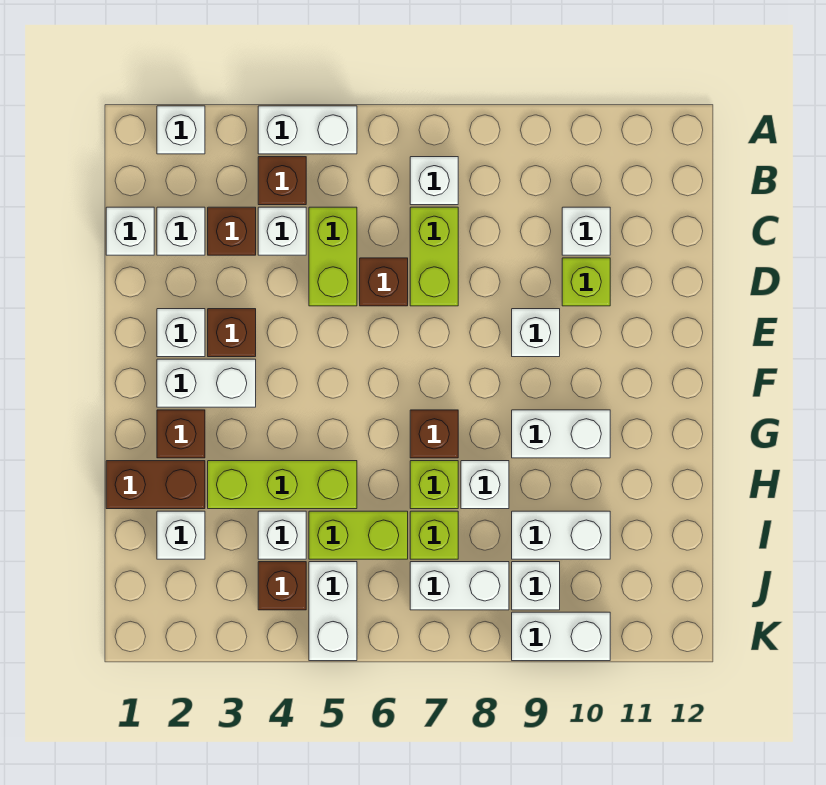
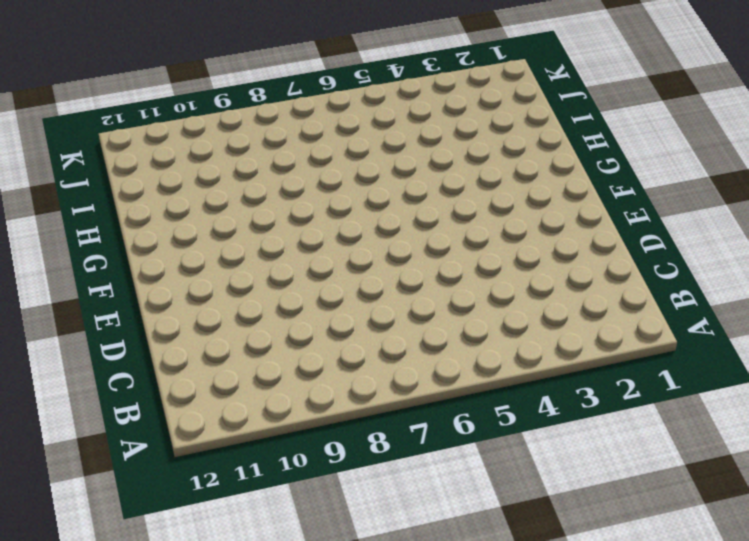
none -> white brick A2 level 1
none -> white brick A4:A5 level 1
none -> brown brick B4 level 1
none -> white brick B7 level 1

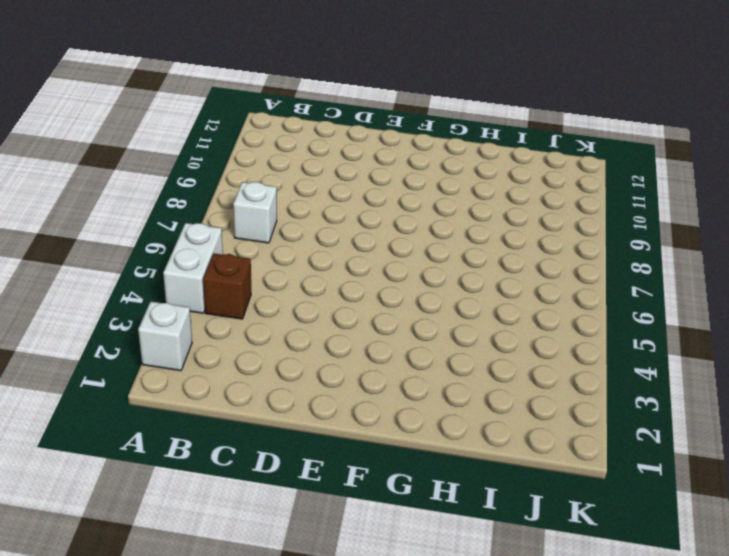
none -> white brick C1 level 1
none -> white brick C2 level 1
none -> brown brick C3 level 1
none -> white brick C4 level 1

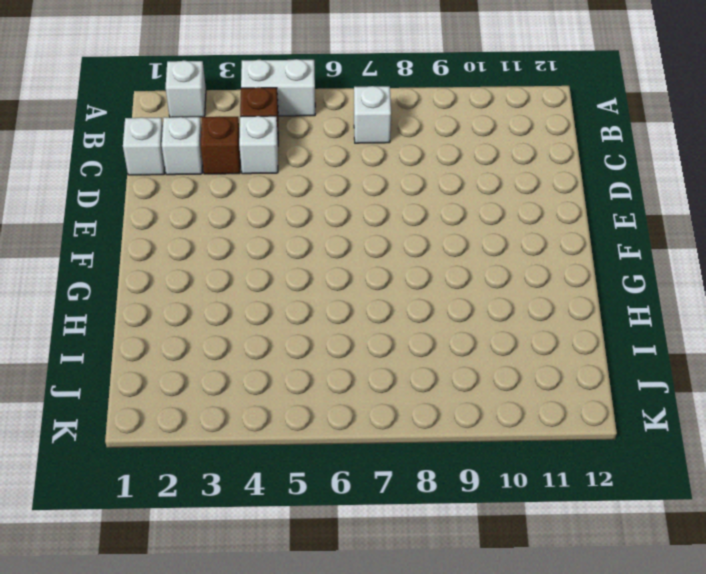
none -> lime brick C5:D5 level 1
none -> lime brick C7:D7 level 1
none -> white brick C10 level 1
none -> brown brick D6 level 1

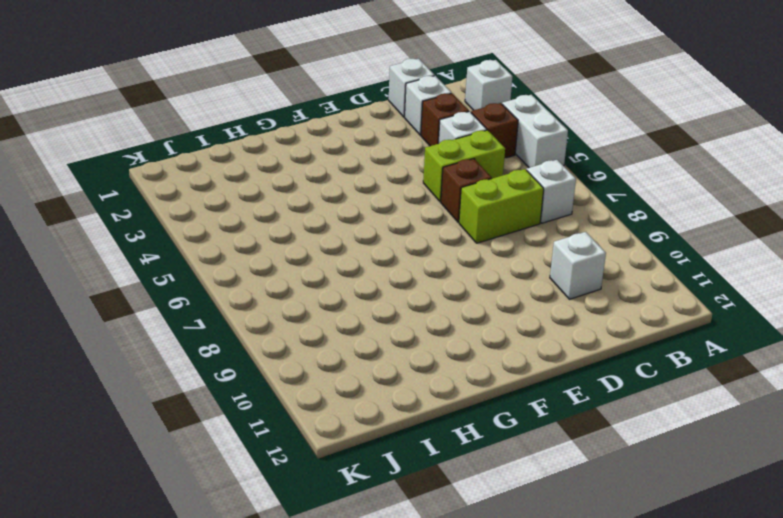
none -> lime brick D10 level 1
none -> white brick E2 level 1
none -> brown brick E3 level 1
none -> white brick E9 level 1

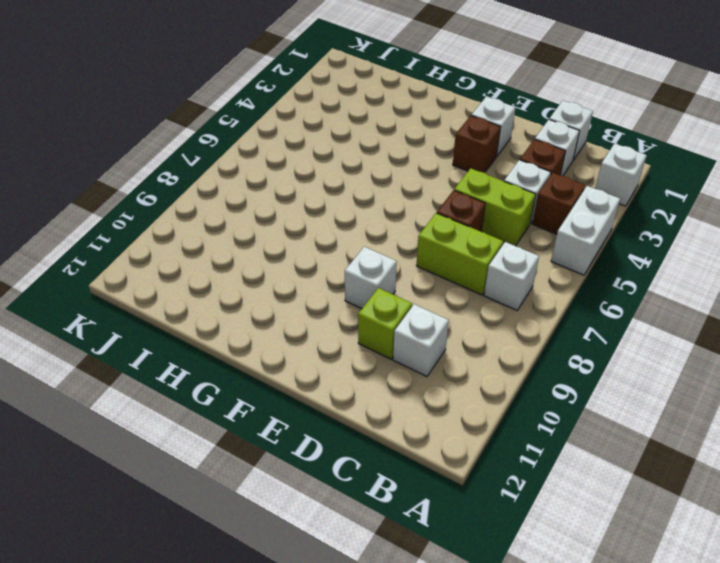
none -> white brick F2:F3 level 1
none -> brown brick G2 level 1
none -> brown brick G7 level 1
none -> white brick G9:G10 level 1

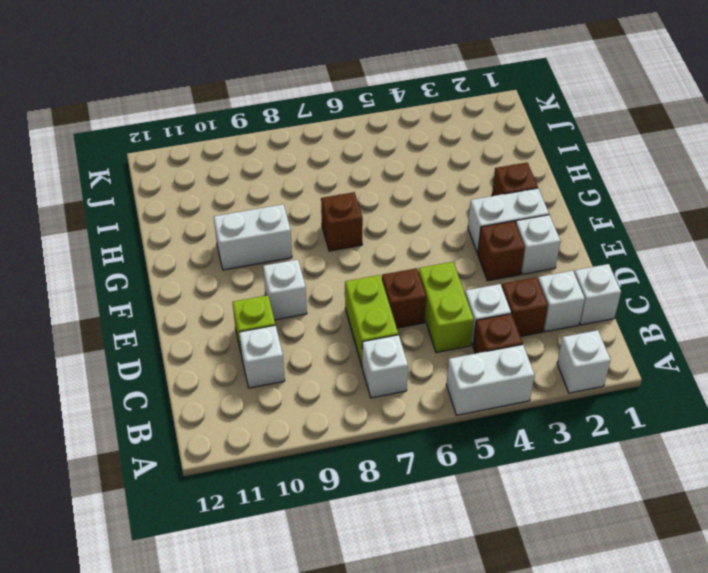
none -> brown brick H1:H2 level 1
none -> lime brick H3:H5 level 1
none -> lime brick H7 level 1
none -> white brick H8 level 1

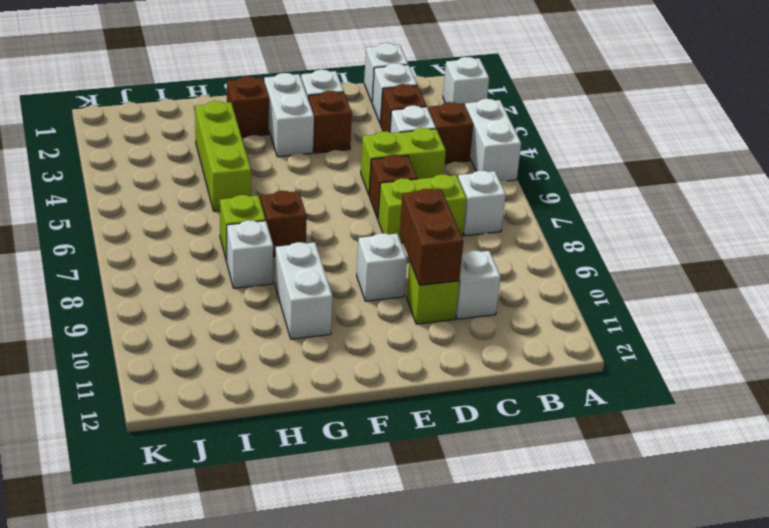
brown brick D9:D10 level 2 -> brown brick H1:H2 level 1
none -> white brick I2 level 1
none -> white brick I4 level 1
none -> lime brick I5:I6 level 1
none -> lime brick I7 level 1

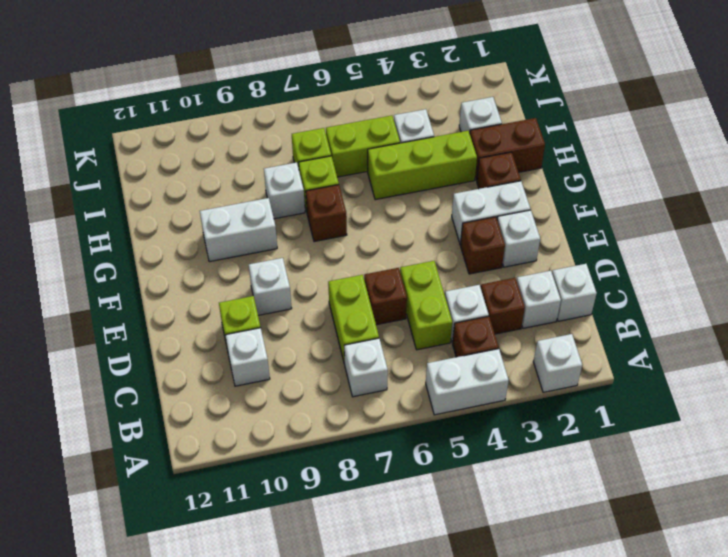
none -> white brick I9:I10 level 1
none -> brown brick J4 level 1
none -> white brick J5:K5 level 1
none -> white brick J7:J8 level 1

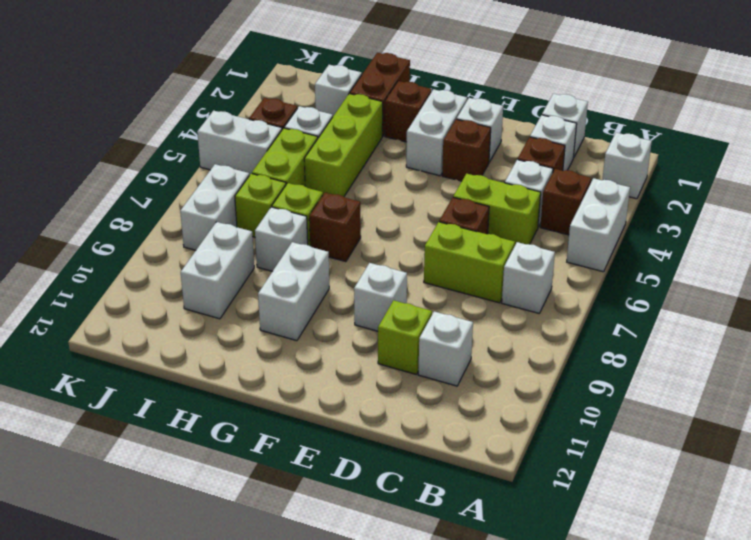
none -> white brick J9 level 1
none -> white brick K9:K10 level 1

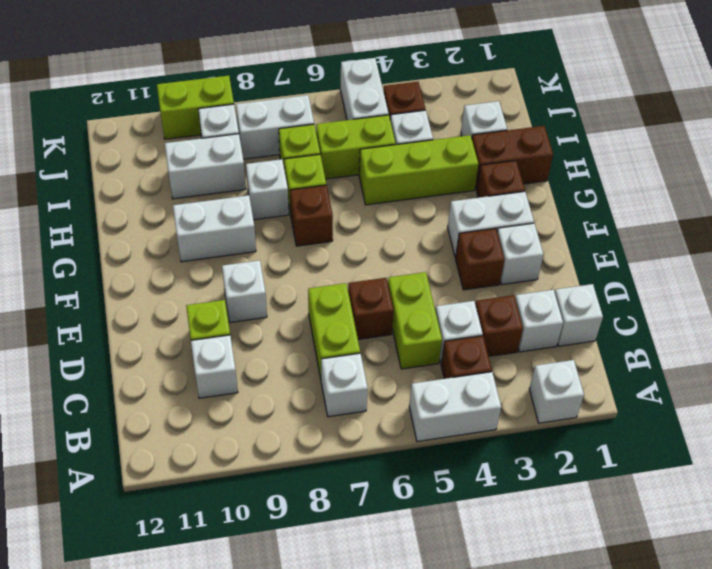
lime brick K9:K10 level 1 -> white brick K9:K10 level 1

